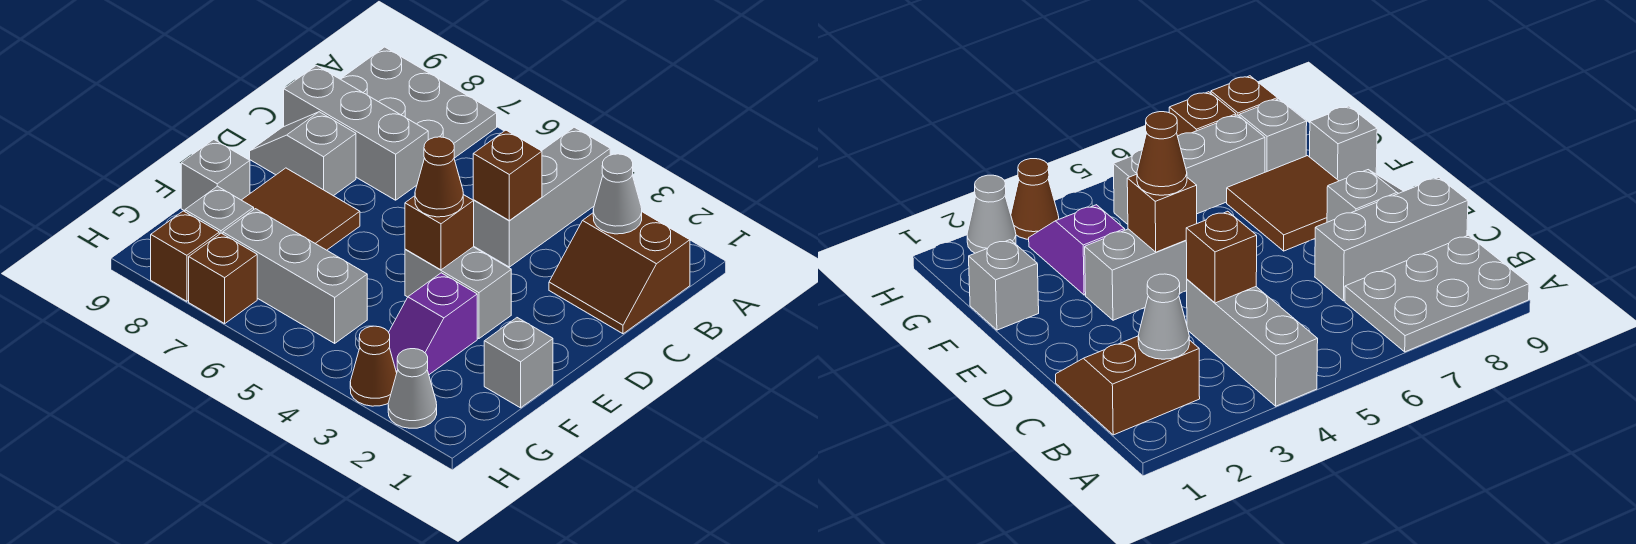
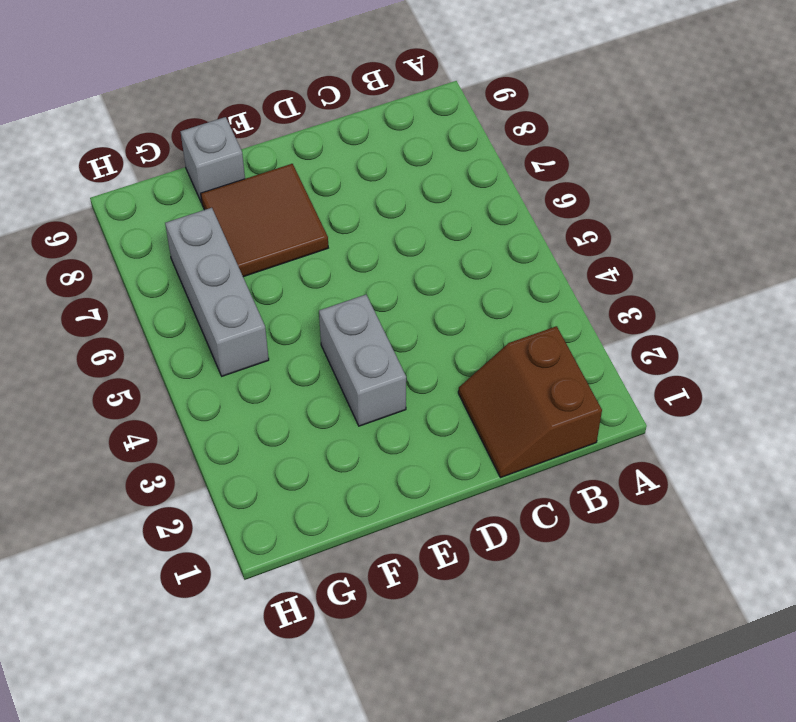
none -> grey brick A4:C4 level 1
none -> grey plate A7:B9 level 1
none -> grey brick C7:C9 level 1

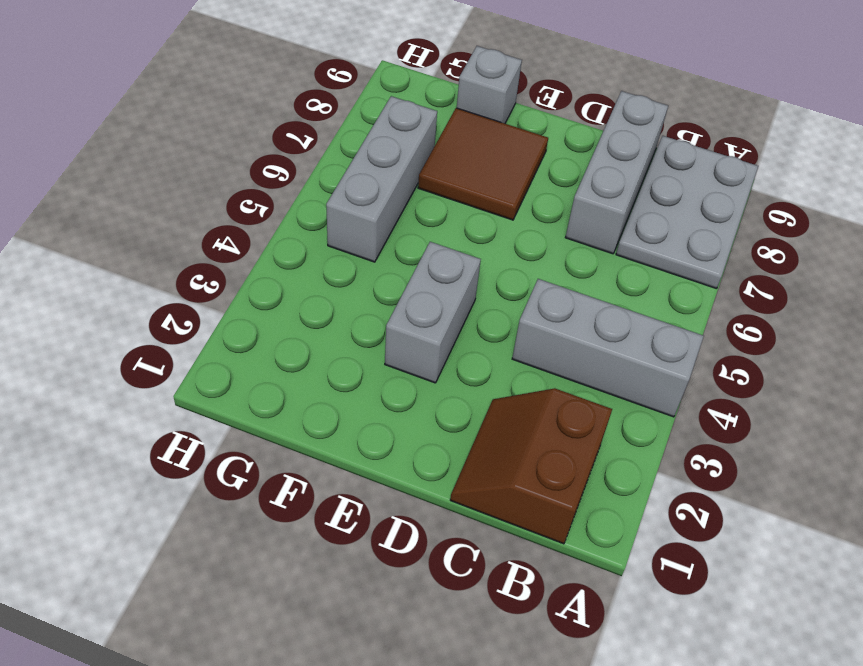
none -> grey slope D8:D9 level 1 top 8
none -> grey brick F1 level 1
none -> purple slope F3:G3 level 1 top F

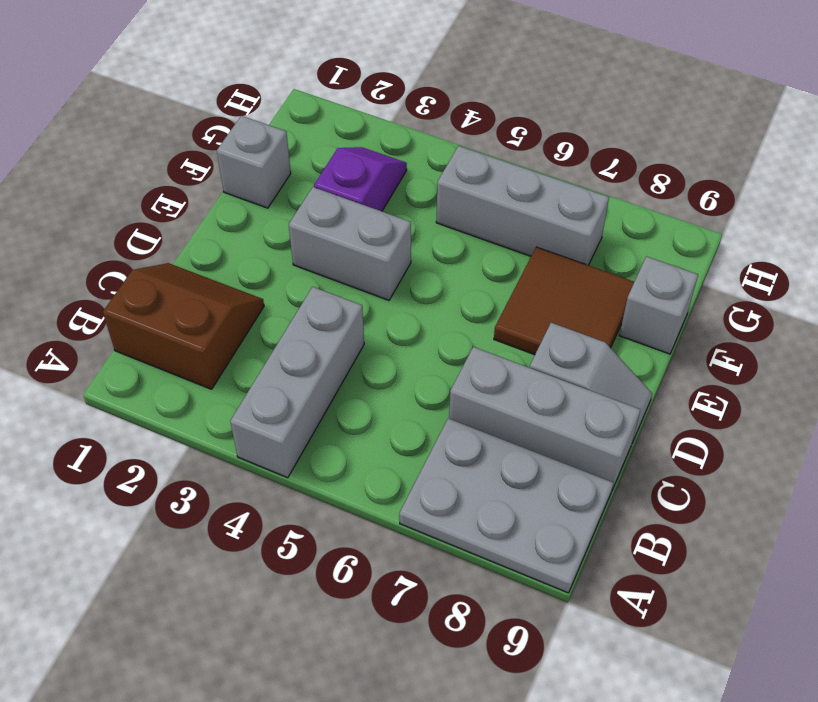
none -> grey brick G8 level 1
none -> grey cone H2 level 1
none -> brown cone H3 level 1

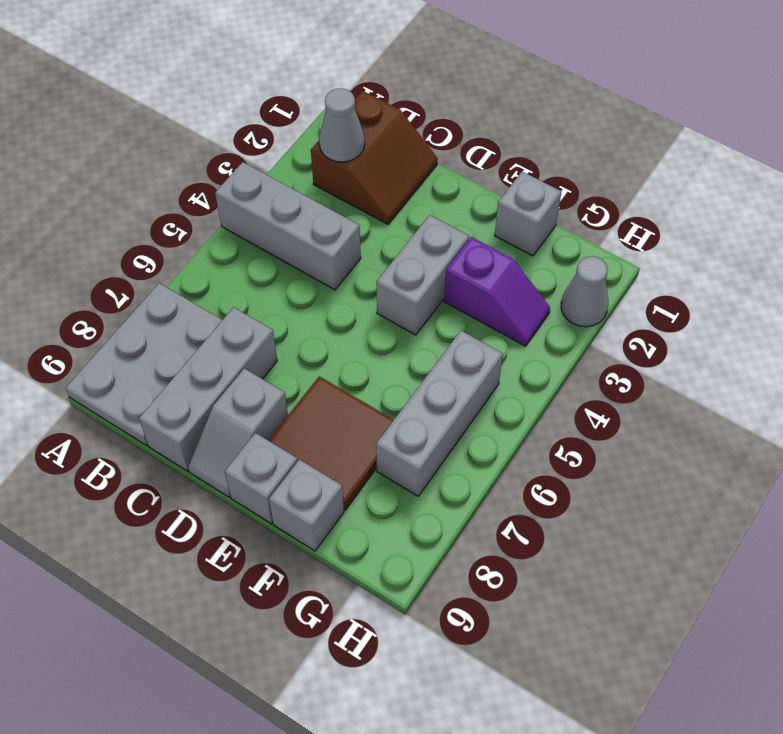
grey brick E9 level 1 -> grey brick G8 level 1
none -> brown cone H3 level 1
none -> brown brick H7 level 1
none -> brown brick H8 level 1

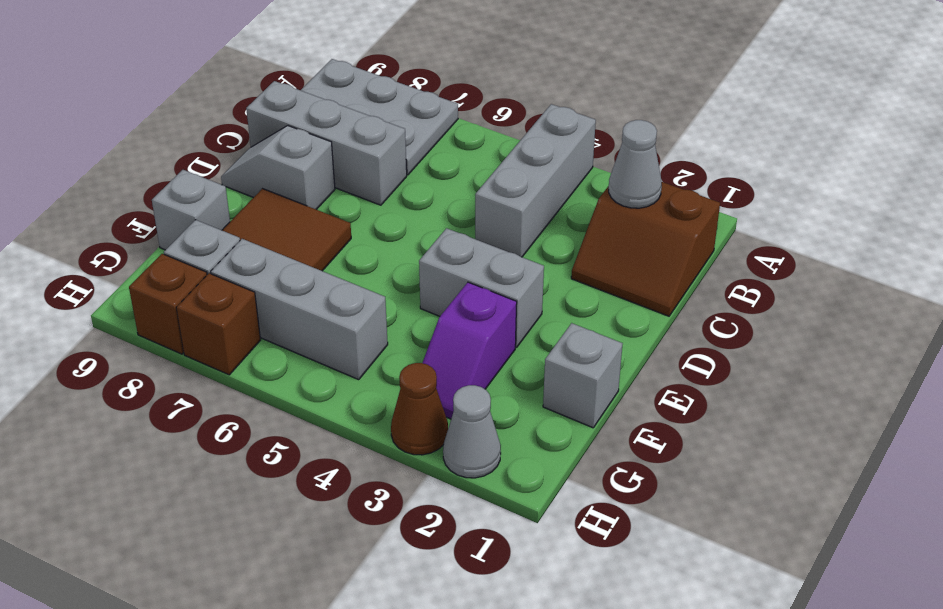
none -> brown brick C4 level 2
none -> brown brick E4 level 2
none -> brown cone E4 level 3

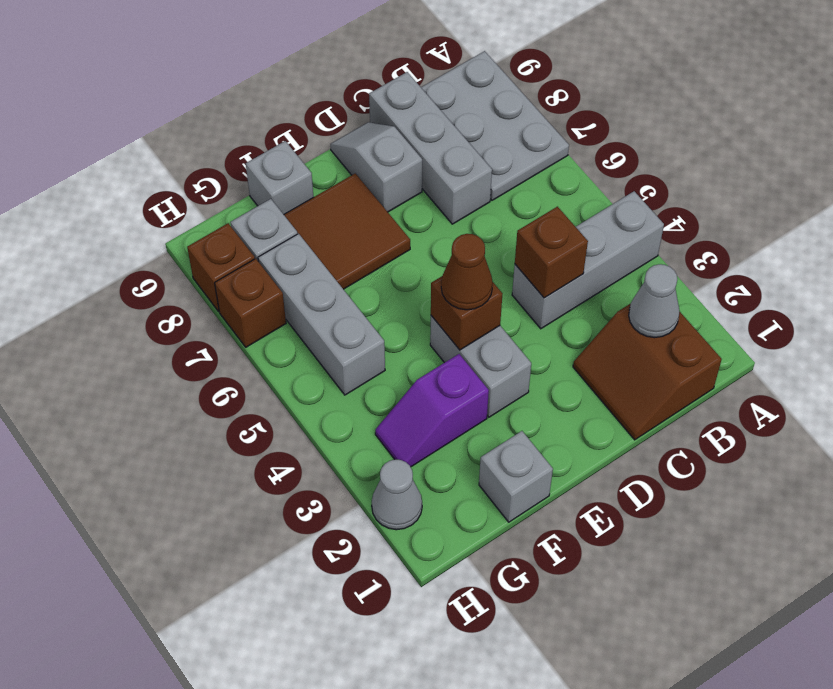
none -> brown cone H3 level 1

